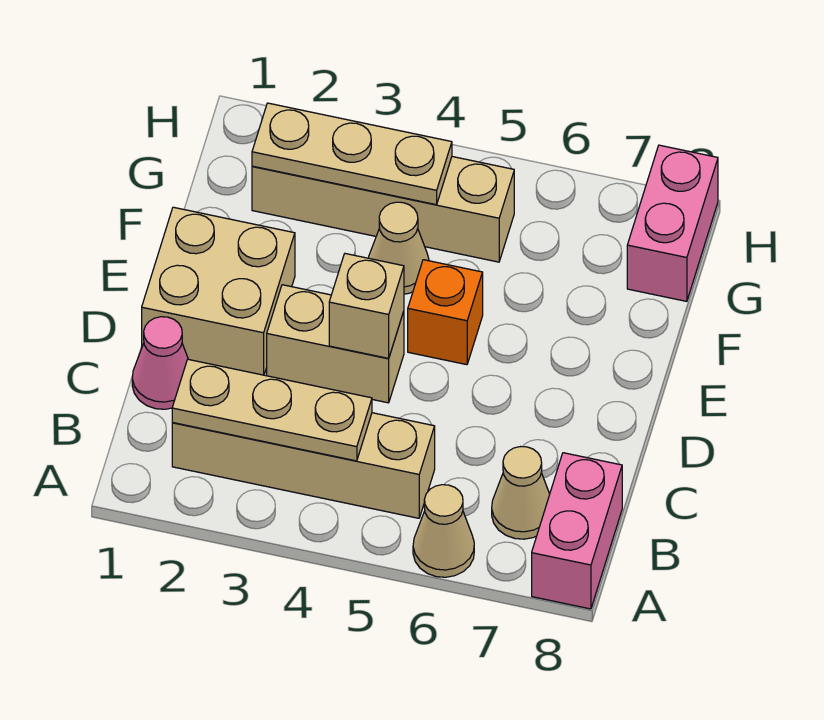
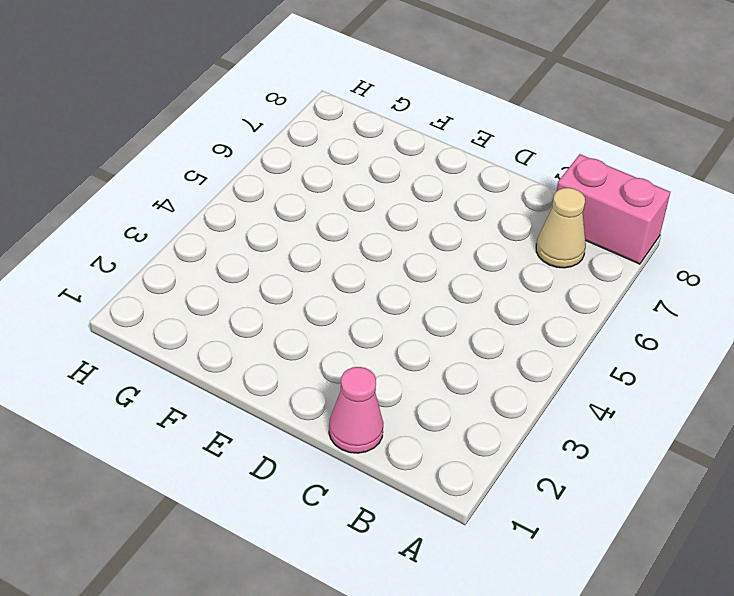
none -> tan cone A6 level 1
none -> tan brick B2:B5 level 1
none -> tan brick D1:E2 level 1

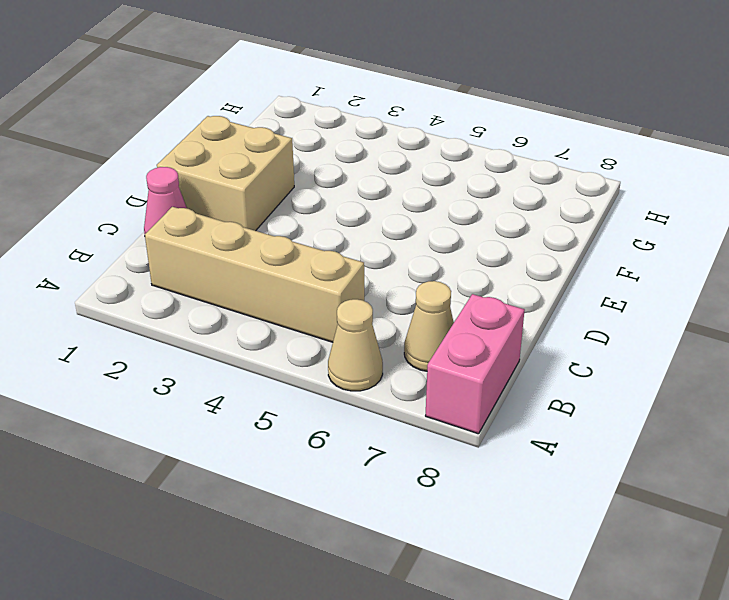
none -> tan brick D3:D4 level 1
none -> orange brick E5 level 1
none -> tan cone F4 level 1

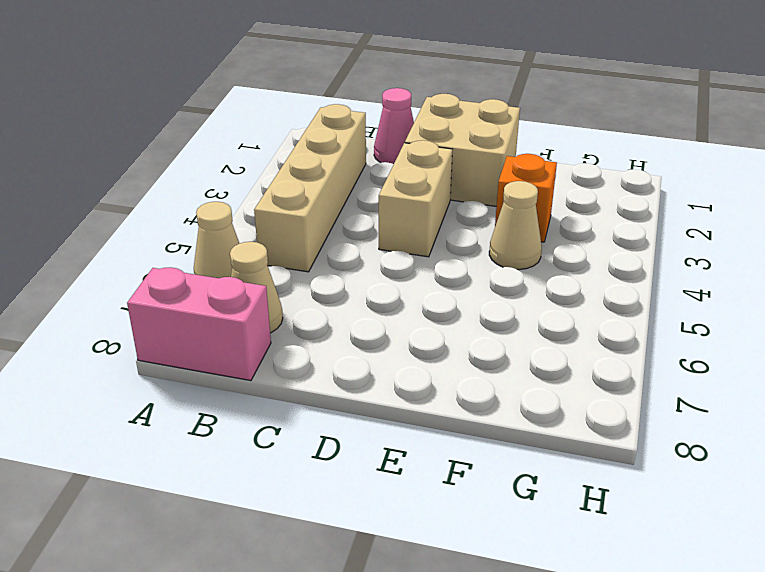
orange brick F3 level 1 -> orange brick E5 level 1
none -> tan brick G2:G5 level 1
none -> pink brick G8:H8 level 1
none -> tan plate B2:B4 level 2

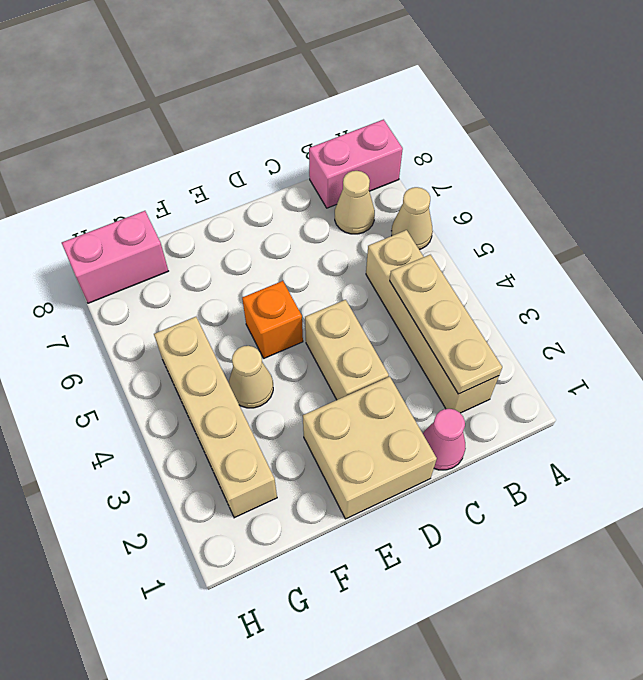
none -> tan brick D4 level 2
none -> tan plate G2:G4 level 2

